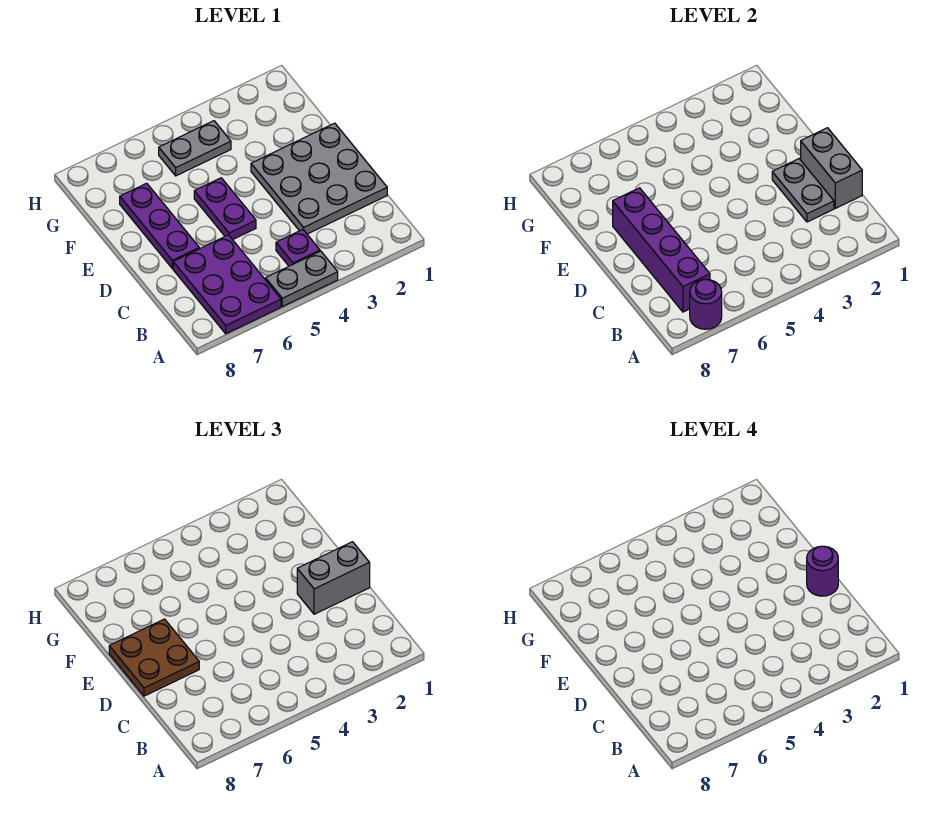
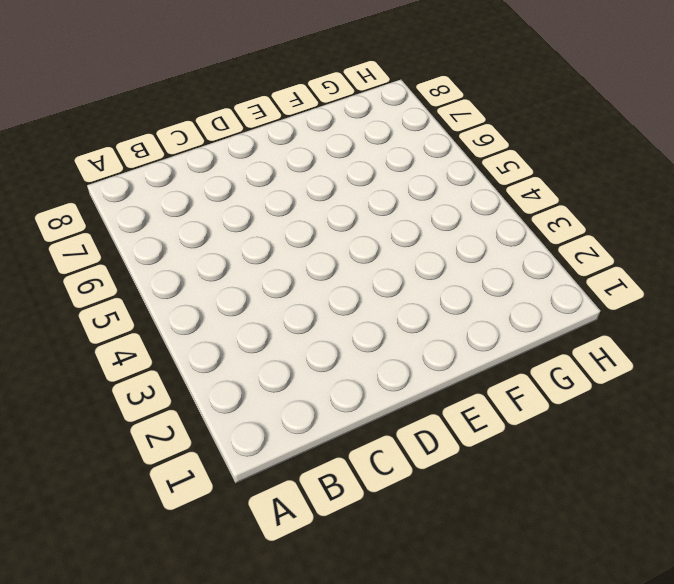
none -> grey plate A4:A5 level 1
none -> purple plate A6:C7 level 1
none -> purple plate B4 level 1

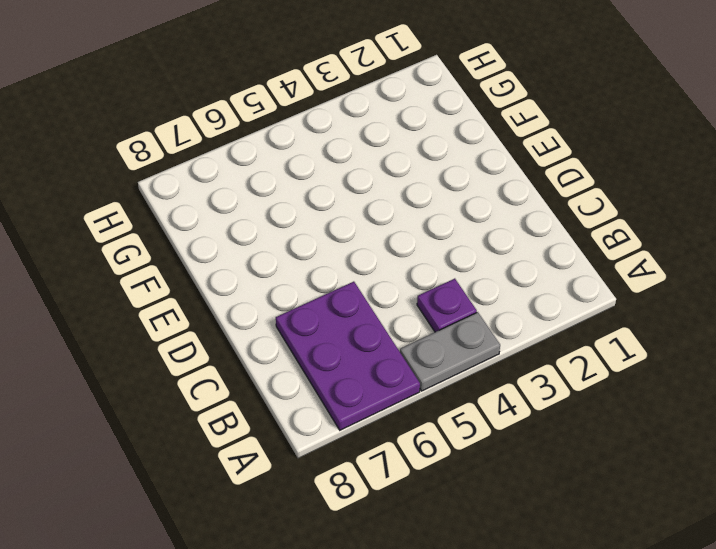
none -> grey plate C1:E3 level 1
none -> purple plate D5:E5 level 1
none -> purple plate D7:F7 level 1

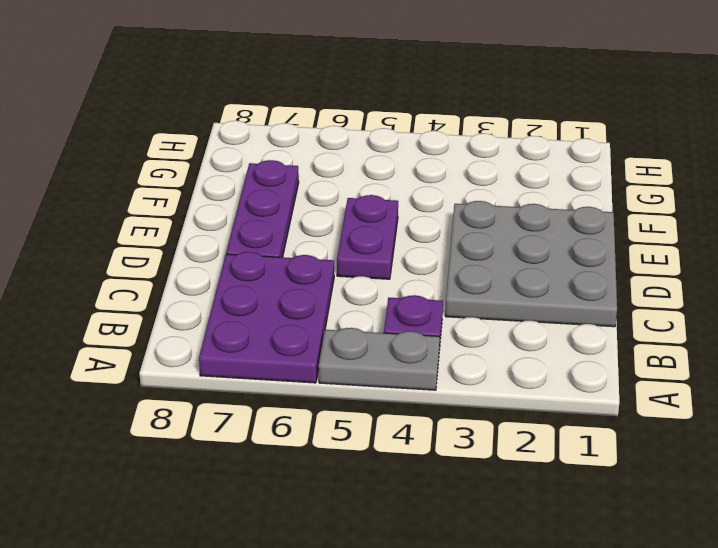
none -> grey plate G4:G5 level 1
none -> purple round brick A7 level 2
none -> purple brick B7:E7 level 2

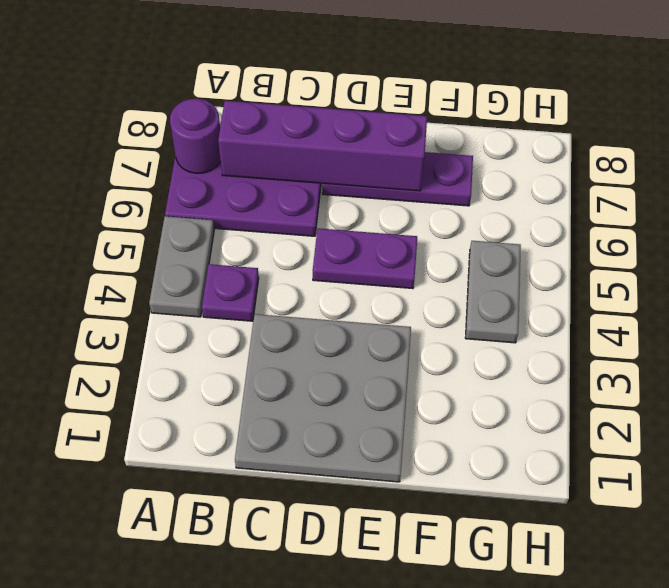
none -> grey brick C1:D1 level 2
none -> grey plate C2:D2 level 2
none -> grey brick D1:D2 level 3

